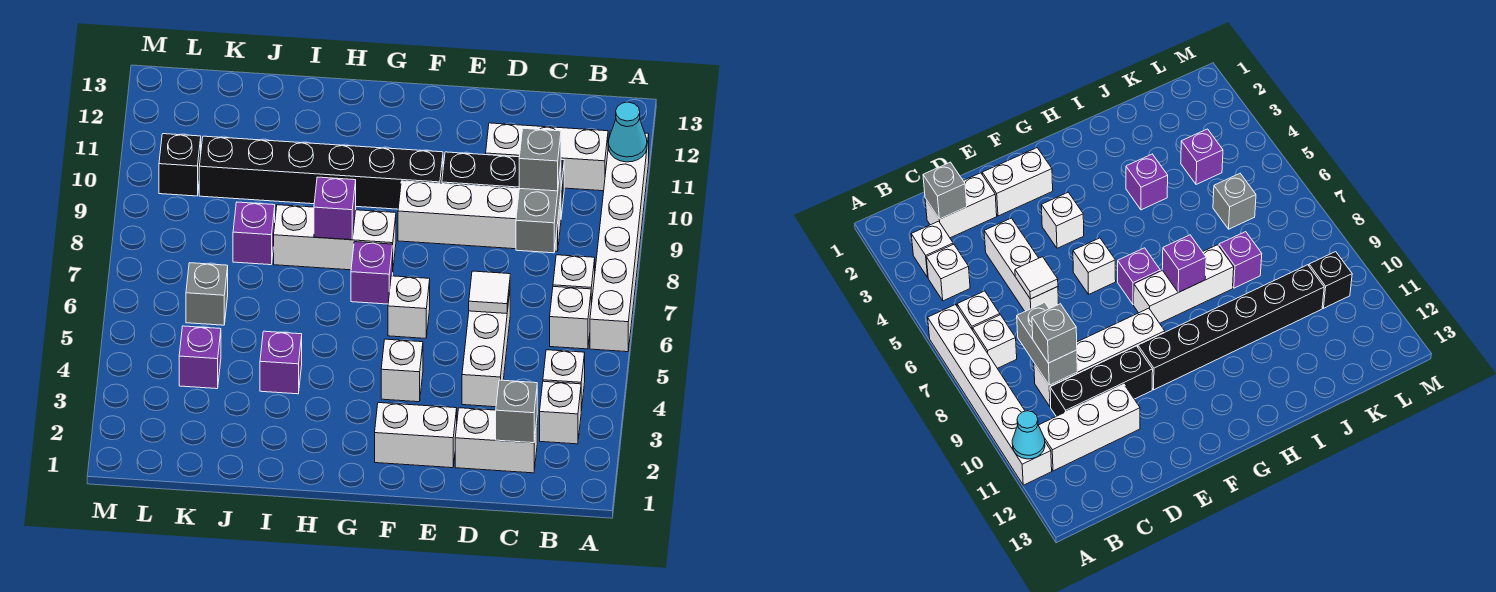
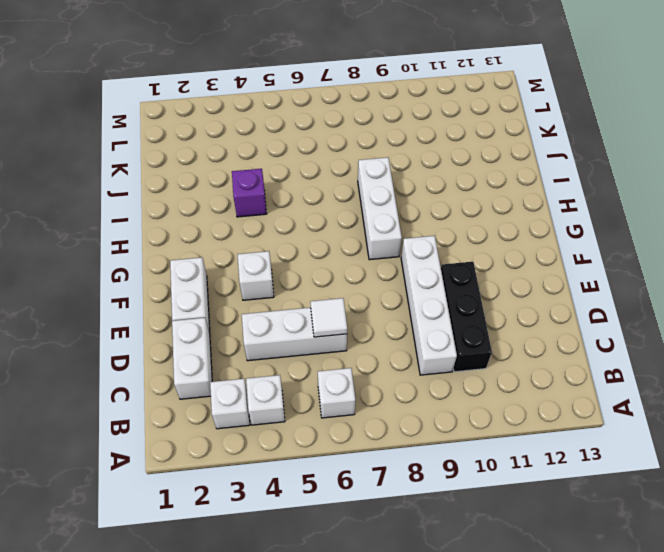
none -> white brick A6:A11 level 1
none -> white brick B7 level 1
none -> white brick B11:D11 level 1

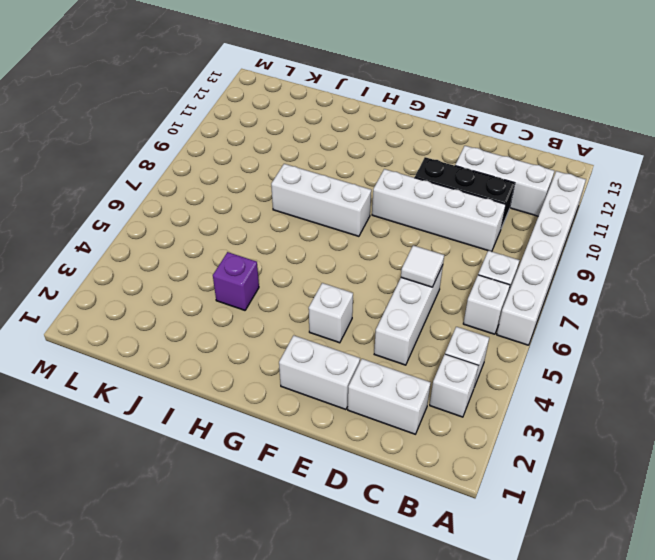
none -> white brick F6 level 1
none -> black brick F10:K10 level 1
none -> purple brick G7 level 1

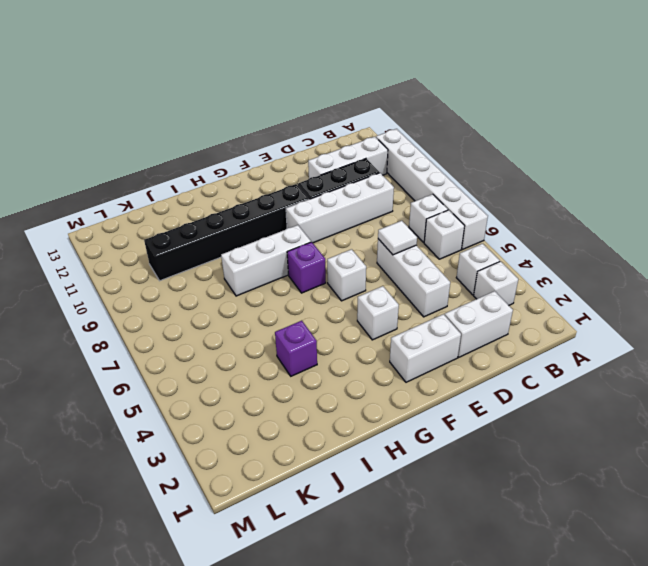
none -> purple brick J8 level 1
none -> purple brick K4 level 1
none -> grey brick K6 level 1

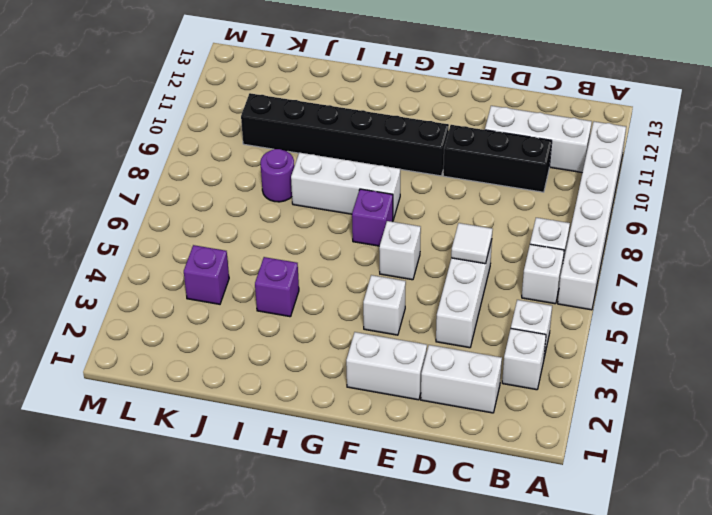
purple round brick J8 level 1 -> purple brick J8 level 1
none -> white brick C9:F9 level 1
none -> grey brick K6 level 1
none -> black brick L10 level 1

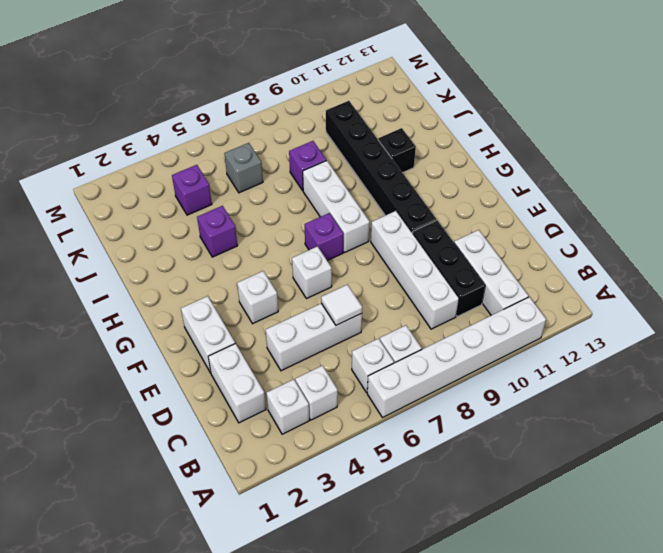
black brick I11 level 1 -> black brick L10 level 1
none -> cyan cone A11 level 2
none -> grey brick C2 level 2
none -> grey brick C8:C9 level 2

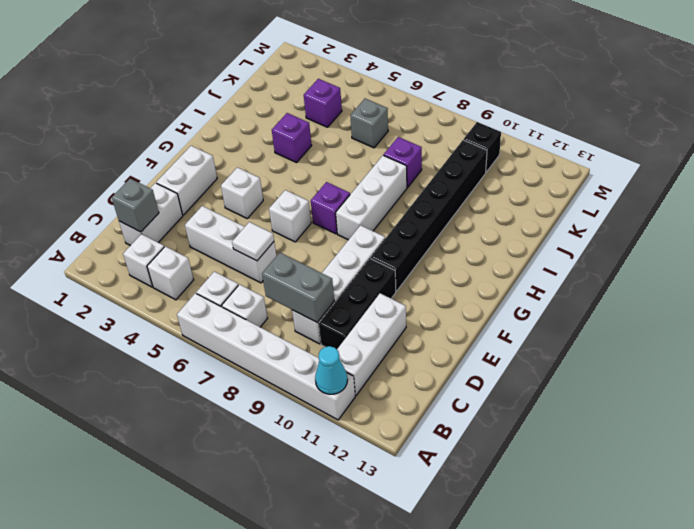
none -> purple brick H8 level 2
none -> grey brick C9 level 3

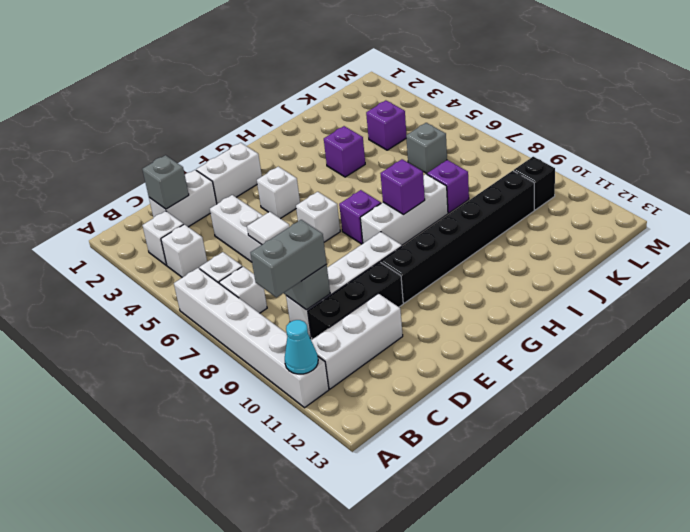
grey brick B9:C9 level 3 -> grey brick C9 level 3

